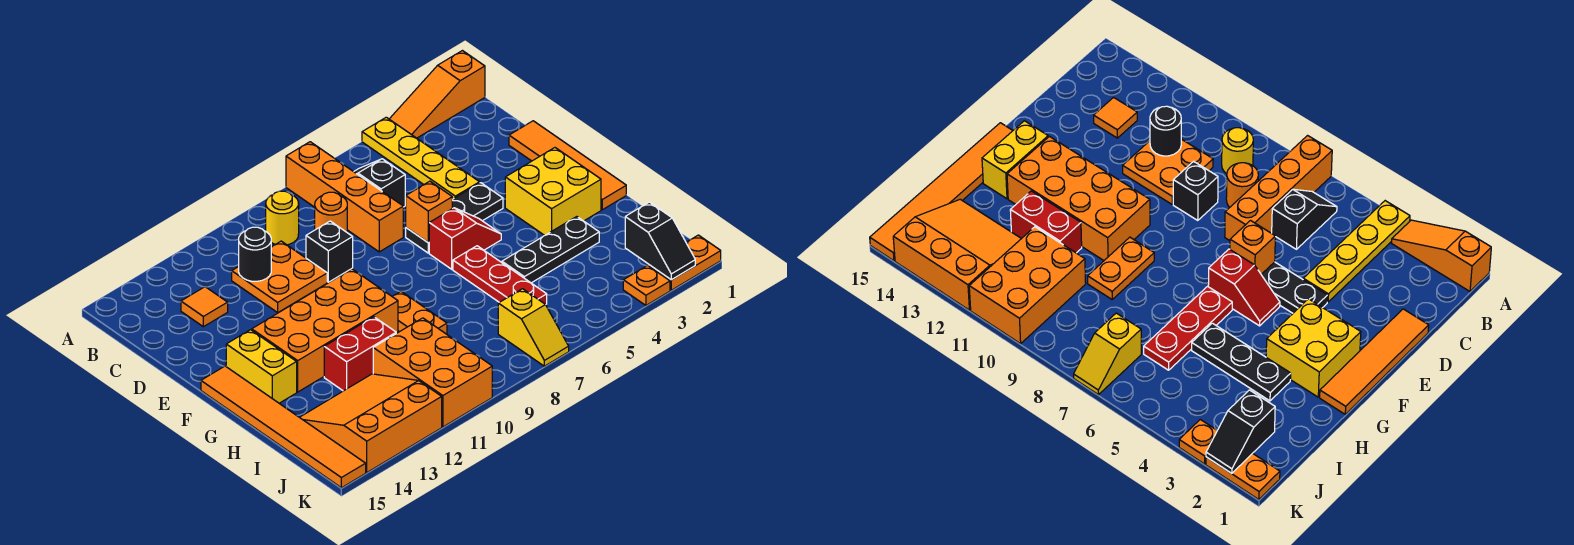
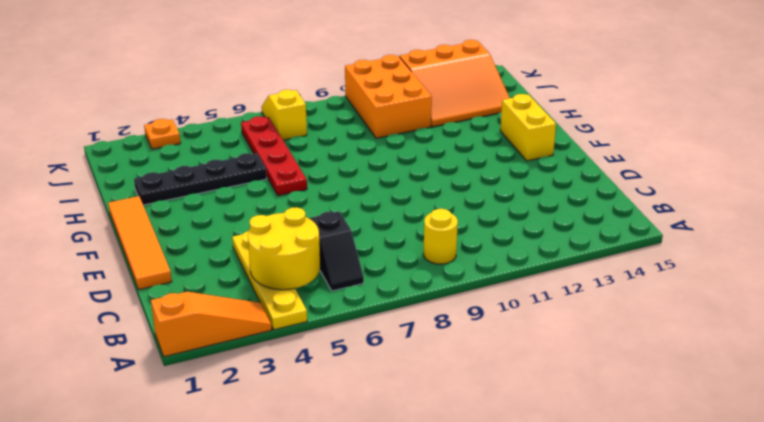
yellow round brick B4:C5 level 2 -> none
red plate G6:J6 level 1 -> red plate G6:I6 level 1
black plate H2:H5 level 1 -> black plate H3:H5 level 1
none -> orange brick A7:D7 level 1
none -> orange round brick C8 level 1
none -> orange plate C10:D11 level 1

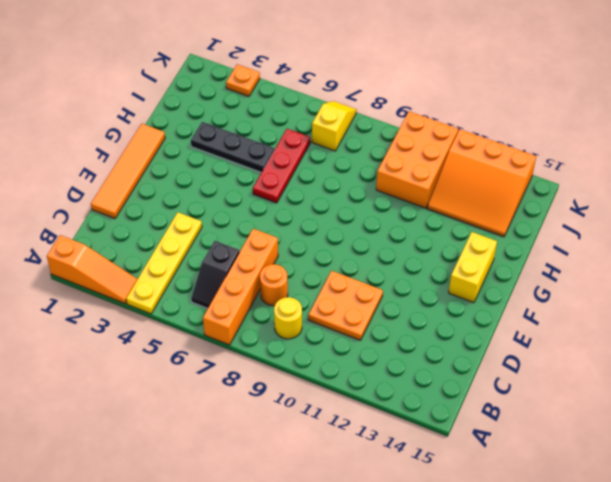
none -> orange tile C13 level 1
none -> black brick D9 level 1
none -> black plate E4:E6 level 1

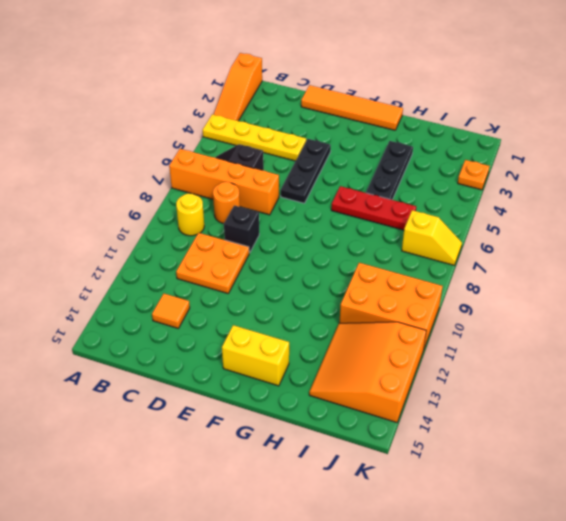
none -> yellow brick F2:G3 level 1
none -> red slope F5:F6 level 1 top 6
none -> orange brick F10:G13 level 1

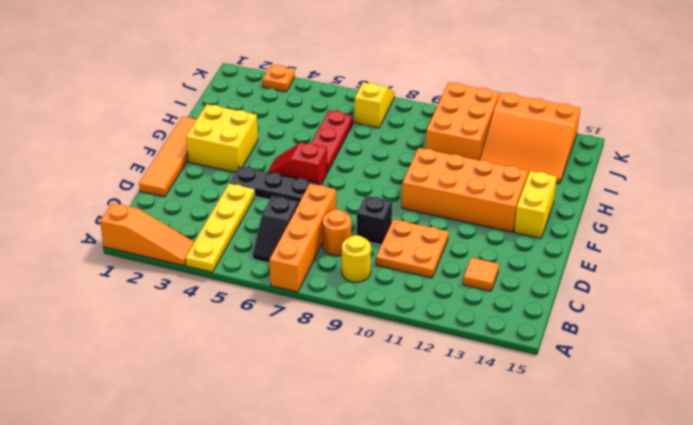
none -> orange tile F15:K15 level 1
none -> orange plate G9:H9 level 1
none -> black plate H3:H5 level 1

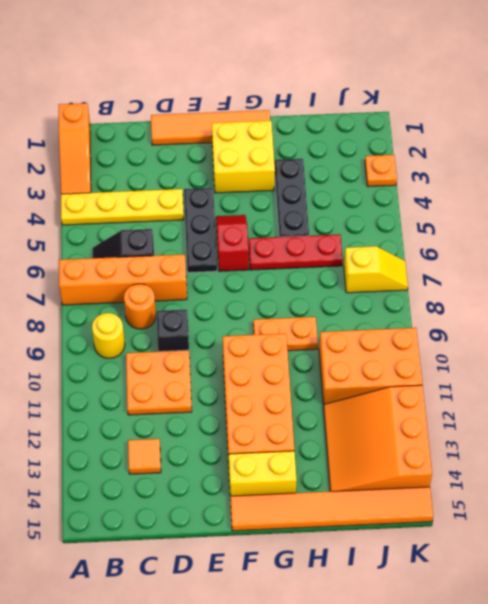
none -> red brick H11:H12 level 1
none -> orange plate K1:K2 level 1
none -> black round brick C11 level 2

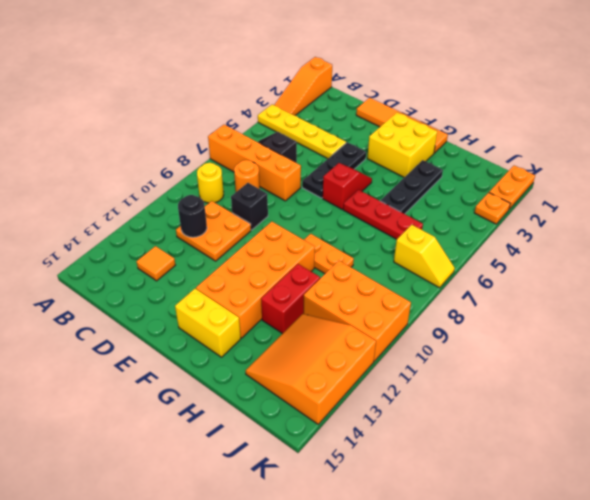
none -> orange tile F15:K15 level 1
none -> orange brick E6 level 2
none -> black slope J2:K2 level 2 top J

